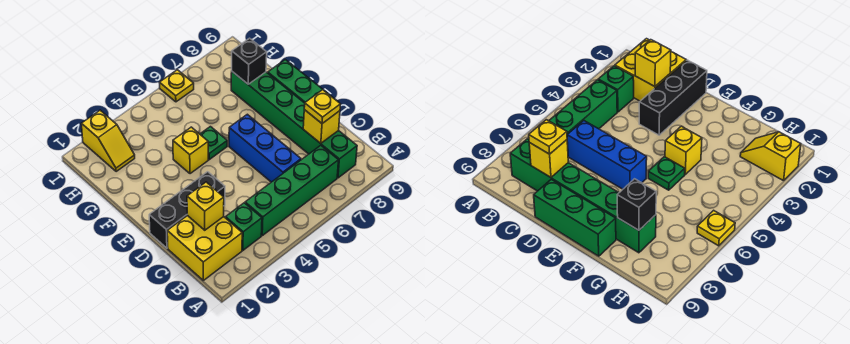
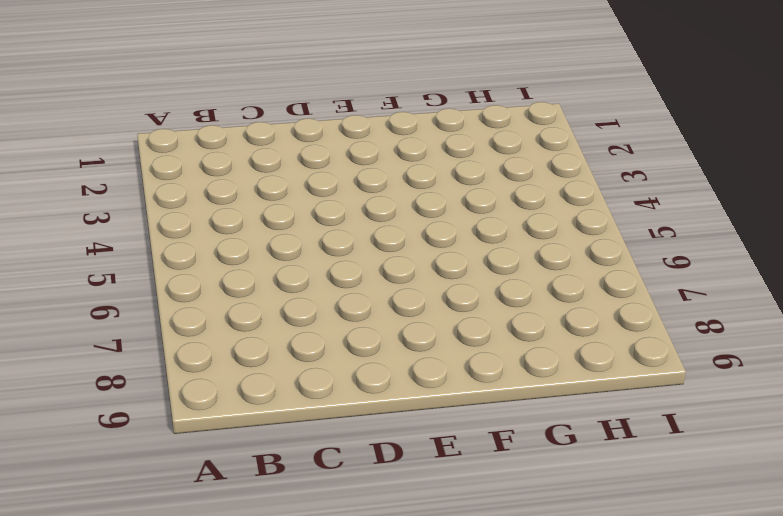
none -> yellow brick B1:C2 level 1
none -> green brick B3 level 1
none -> green brick B4:B7 level 1

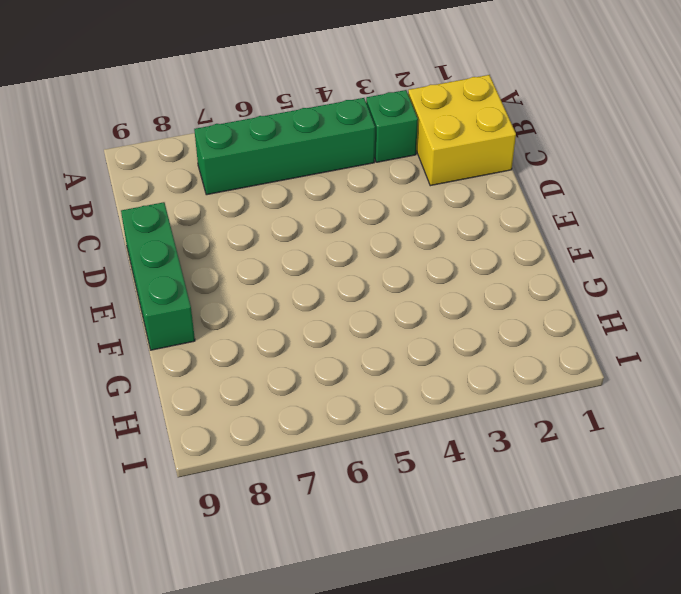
none -> green brick B8:G8 level 1
none -> blue brick C6:E6 level 1
none -> black brick D1:D3 level 1

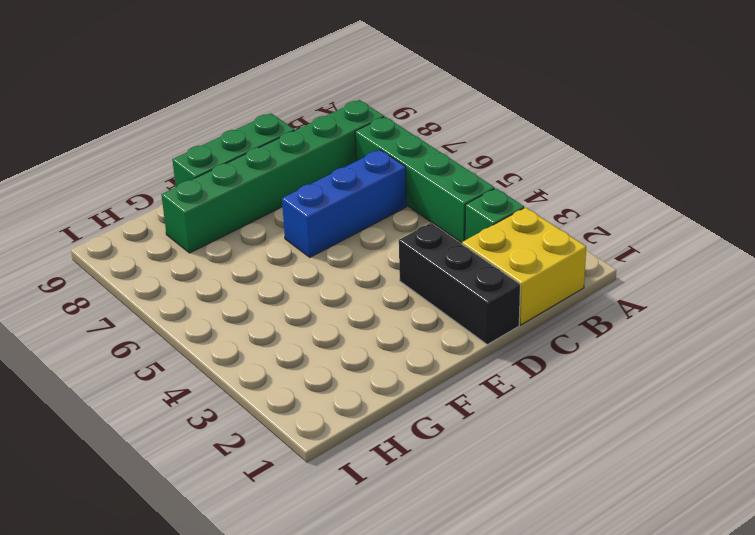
none -> yellow brick F4 level 1
none -> green plate F5 level 1
none -> yellow slope H2:I2 level 1 top I

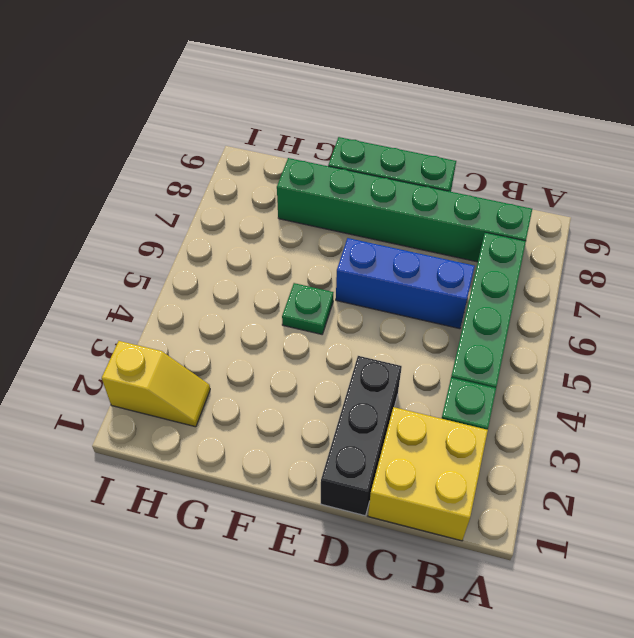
none -> yellow brick F4 level 1
none -> yellow plate I6 level 1
none -> yellow brick C2 level 2

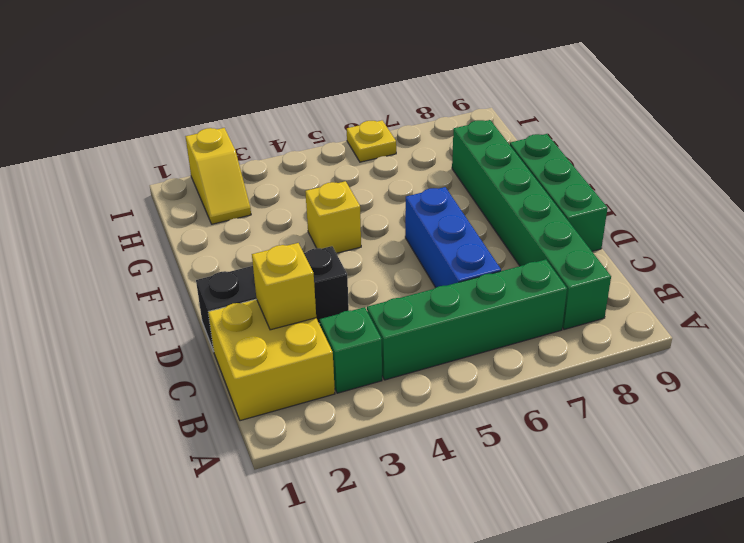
none -> green plate F5 level 1
none -> yellow brick C8 level 2
none -> black brick G8 level 2

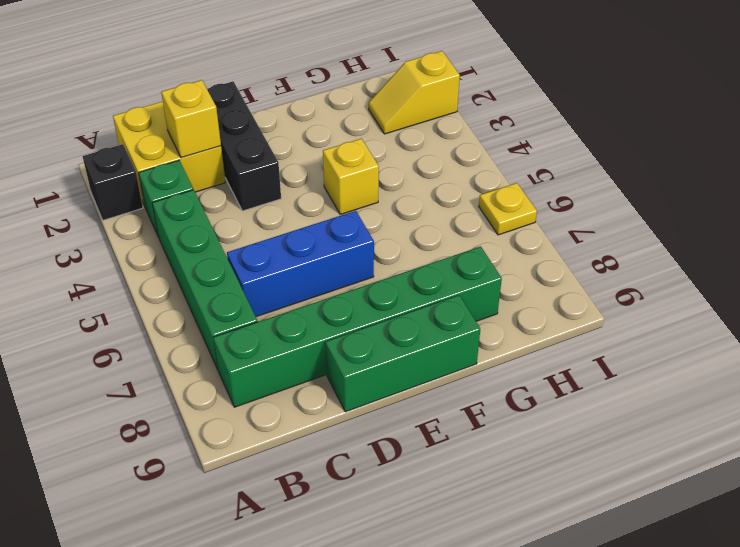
black brick A2 level 1 -> black brick G8 level 2
none -> green plate F5 level 1
none -> yellow brick C8 level 2
none -> yellow plate C8 level 3

